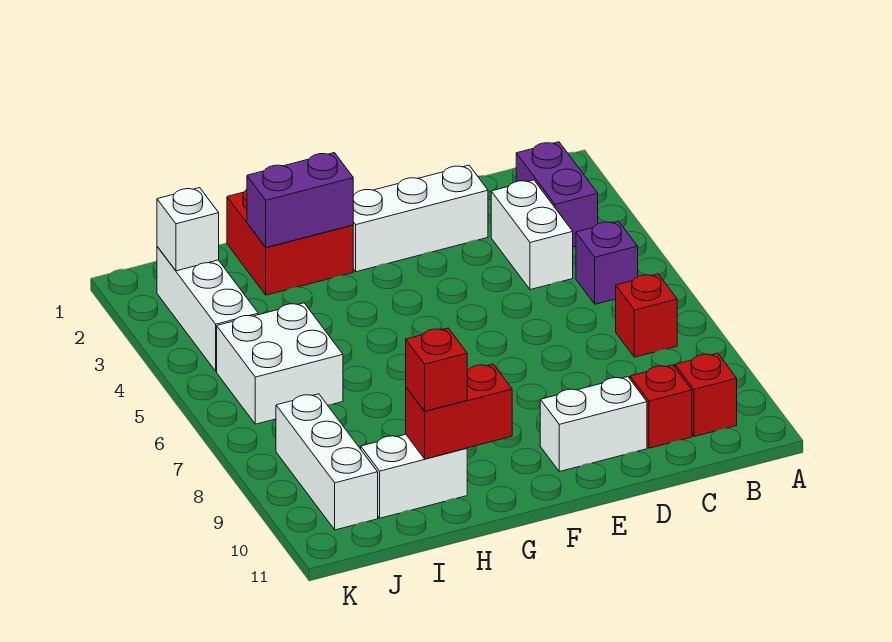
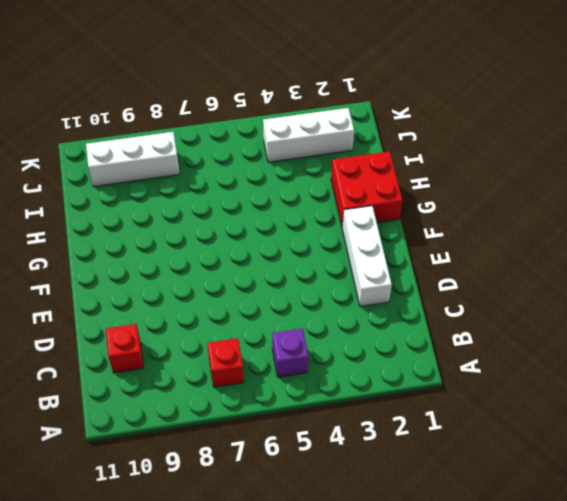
none -> purple brick B2:B3 level 1
none -> red brick B10 level 1
none -> white brick C3:C4 level 1

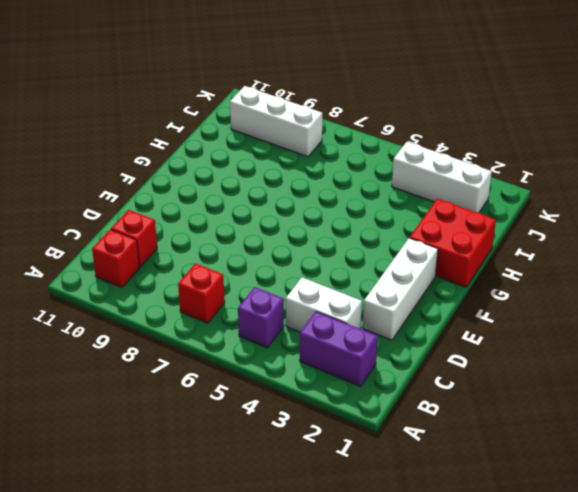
none -> white brick D10:E10 level 1
none -> white brick H10:I10 level 1
none -> white brick I5:J6 level 1

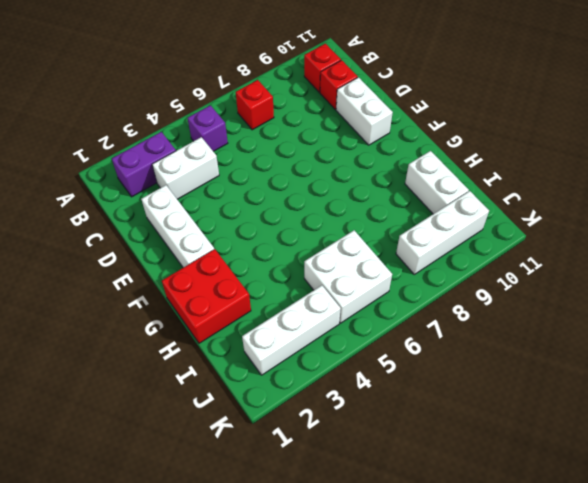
none -> purple brick G2:H2 level 2
none -> red brick G10:H10 level 2
none -> white brick J2 level 2

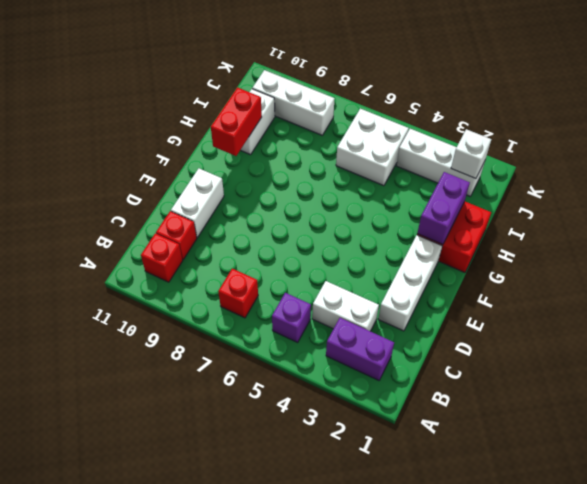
none -> red brick H10 level 3

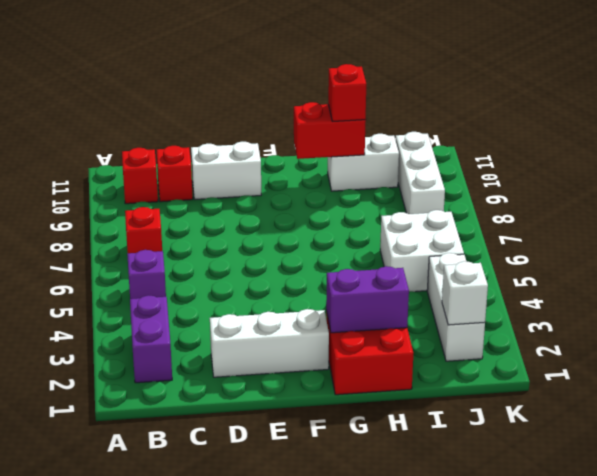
none -> white brick C3:C4 level 1

